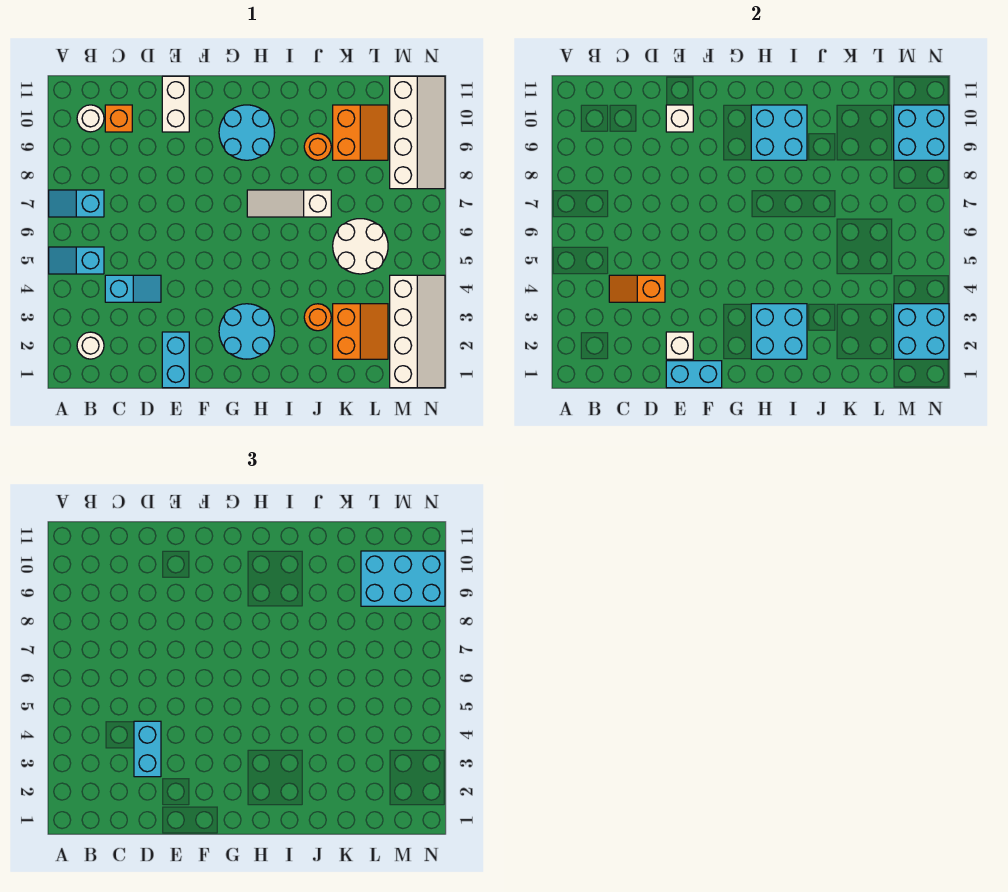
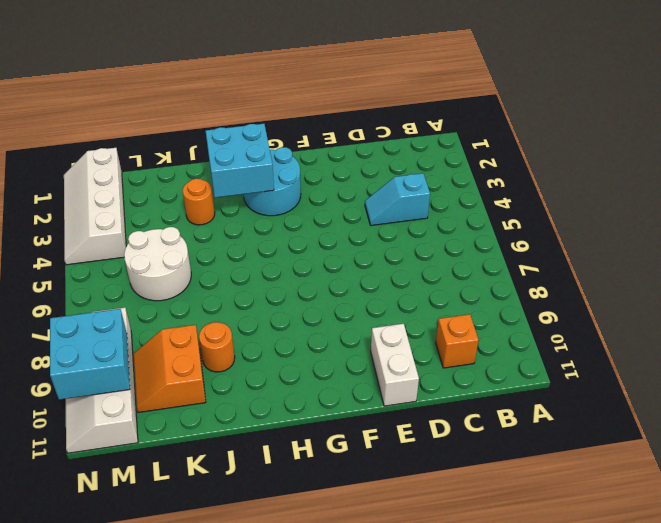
none -> cyan slope A5:B5 level 1 top B
none -> cyan slope A7:B7 level 1 top B
none -> white round brick B2 level 1

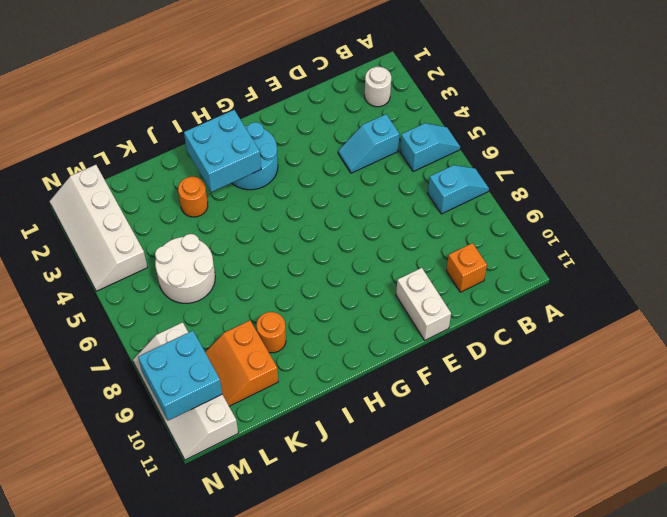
none -> white round brick B10 level 1
none -> cyan brick E1:E2 level 1
none -> cyan round brick G9:H10 level 1

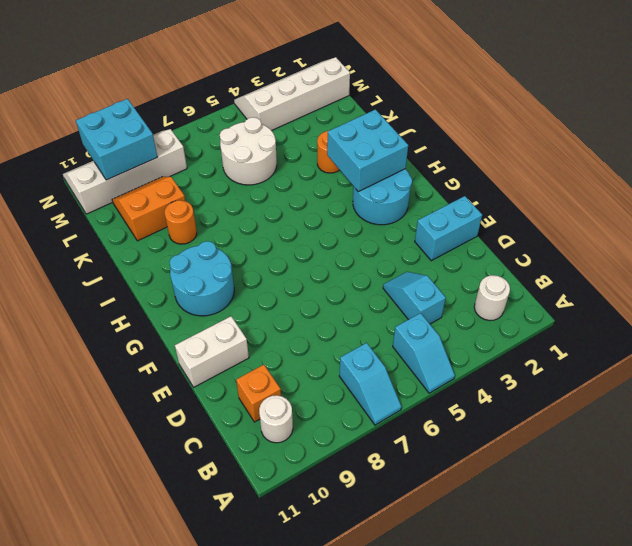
none -> white slope H7:J7 level 1 top J
none -> orange slope K2:L3 level 1 top K
none -> orange slope C4:D4 level 2 top D

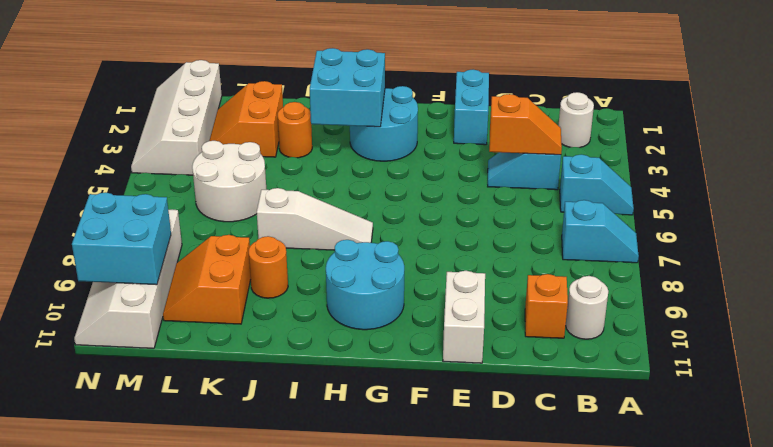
none -> cyan brick E1:F1 level 2
none -> white brick E2 level 2
none -> white brick E10 level 2

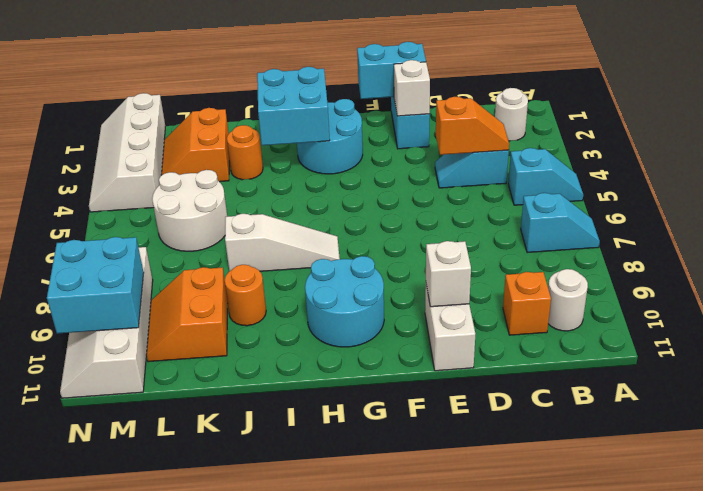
none -> cyan brick H9:I10 level 2
none -> cyan brick M2:N3 level 2
none -> cyan brick D3:D4 level 3

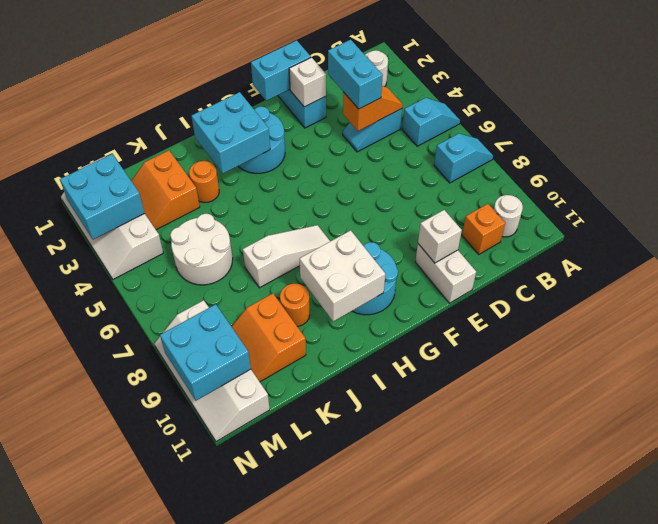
white brick H9:I10 level 2 -> cyan brick H9:I10 level 2
none -> cyan brick L9:N10 level 3

